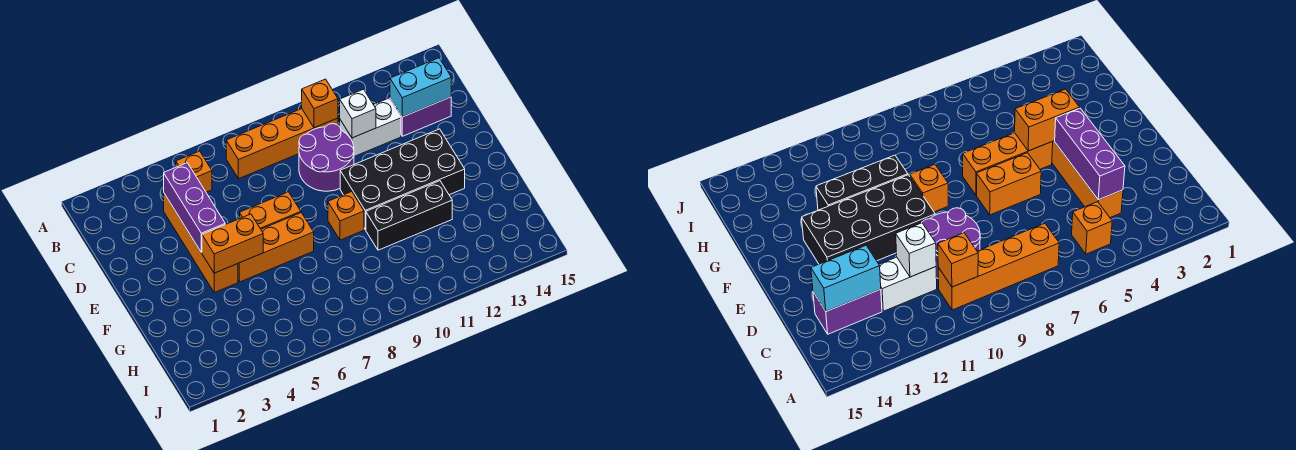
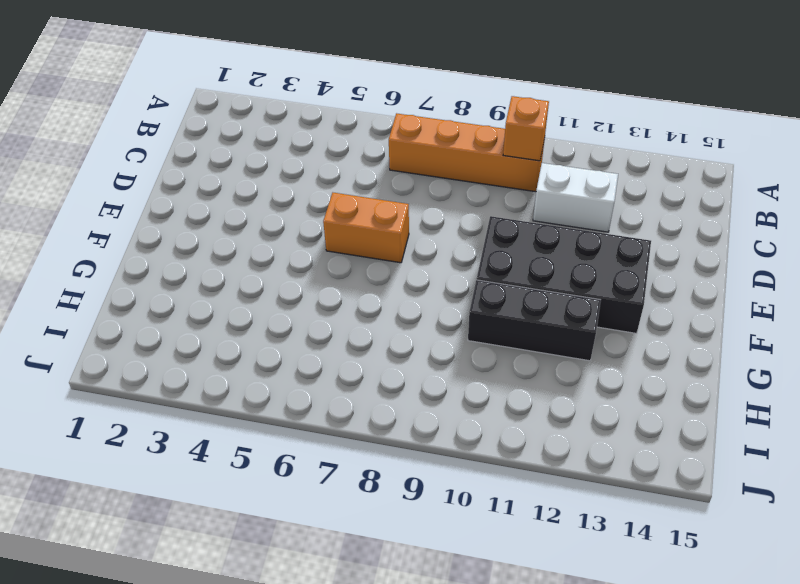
none -> orange brick B5 level 1
none -> orange brick C4:F4 level 1
none -> purple round brick C9:D10 level 1

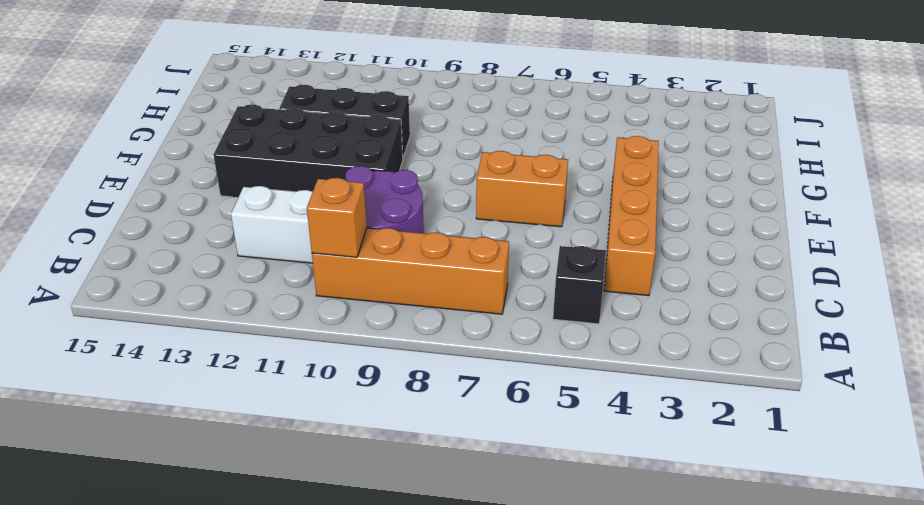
black brick B5 level 1 -> orange brick B5 level 1
none -> purple brick C13:C14 level 1
none -> orange brick F5:F7 level 1
none -> orange brick F9 level 1

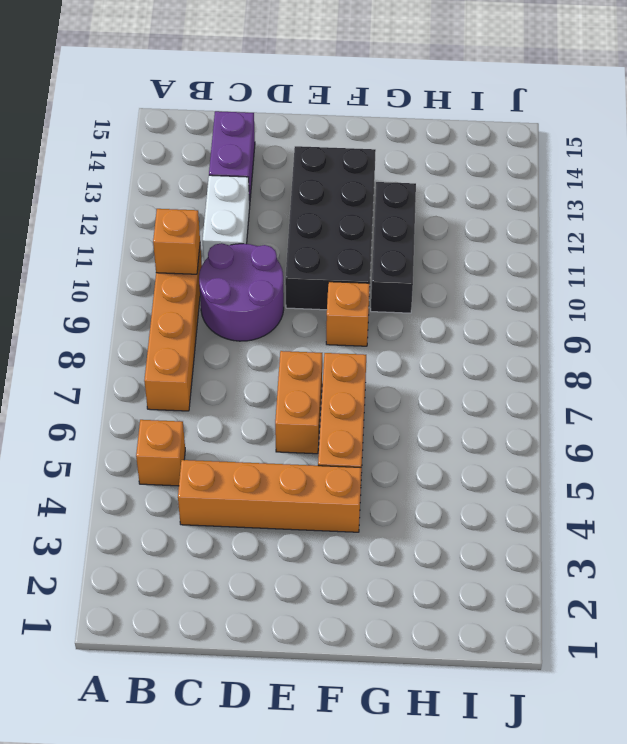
none -> purple brick C4:E4 level 2
none -> white brick C11 level 2
none -> cyan brick C13:C14 level 2

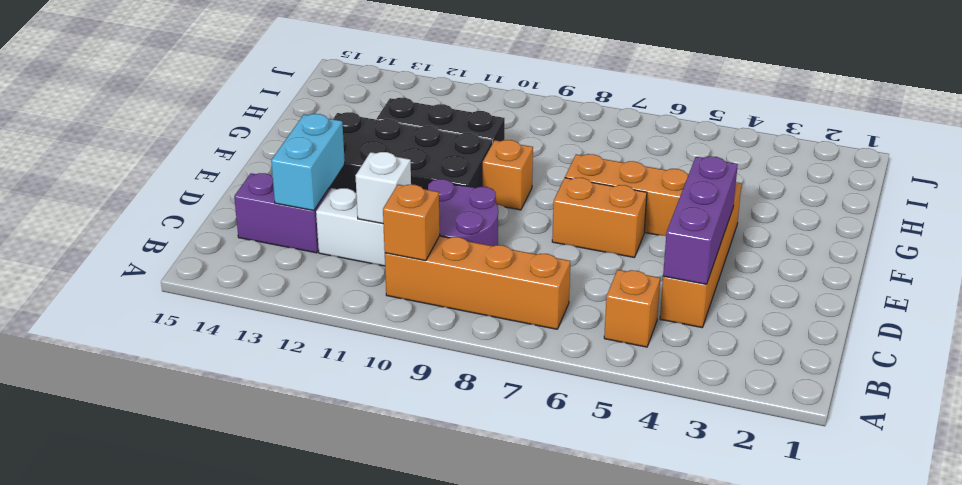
cyan brick C13:D13 level 2 -> cyan brick C13:C14 level 2
none -> orange brick F4:F5 level 2

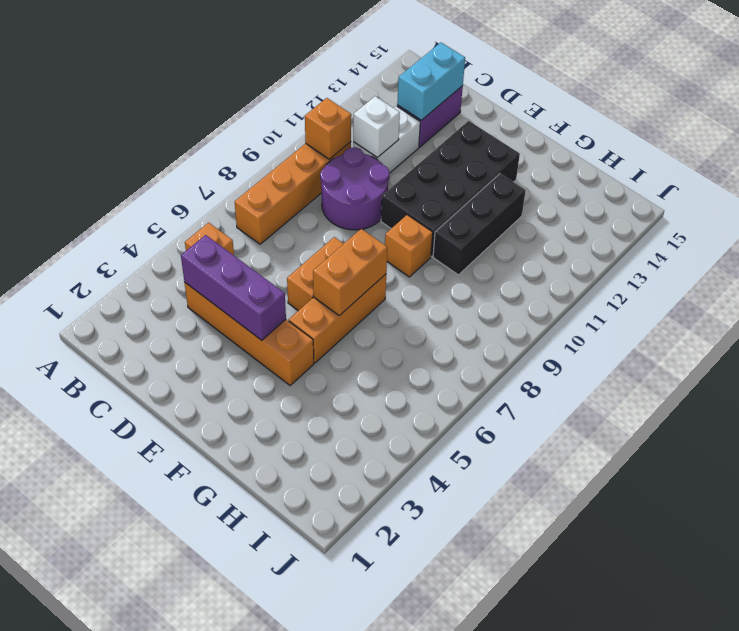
orange brick F6:F7 level 2 -> orange brick F4:F5 level 2

